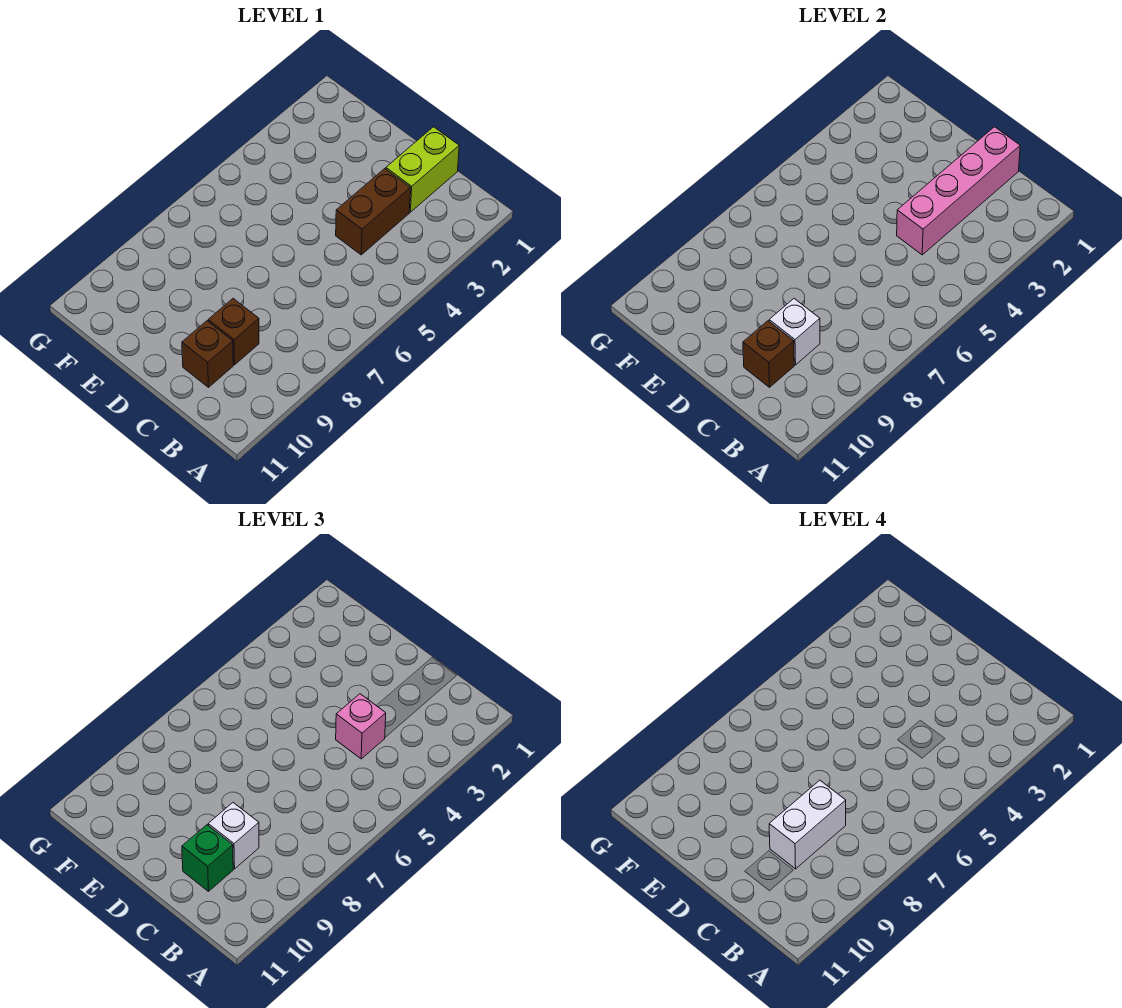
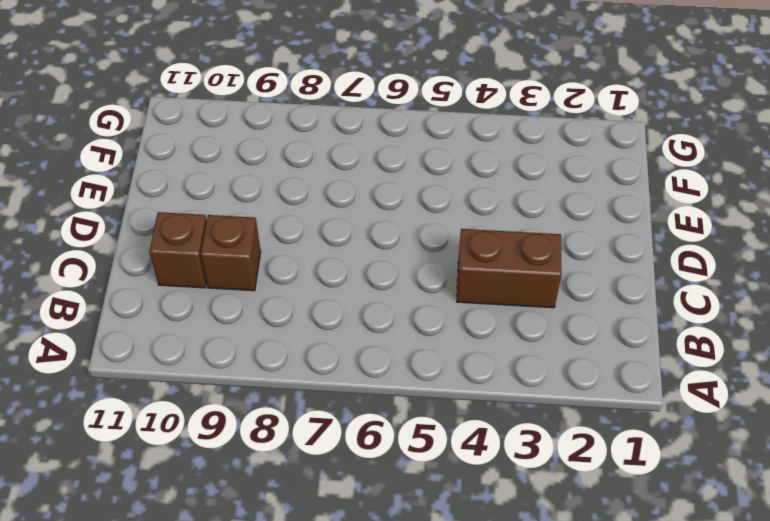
none -> lime brick C1:C2 level 1
none -> pink brick C1:C4 level 2

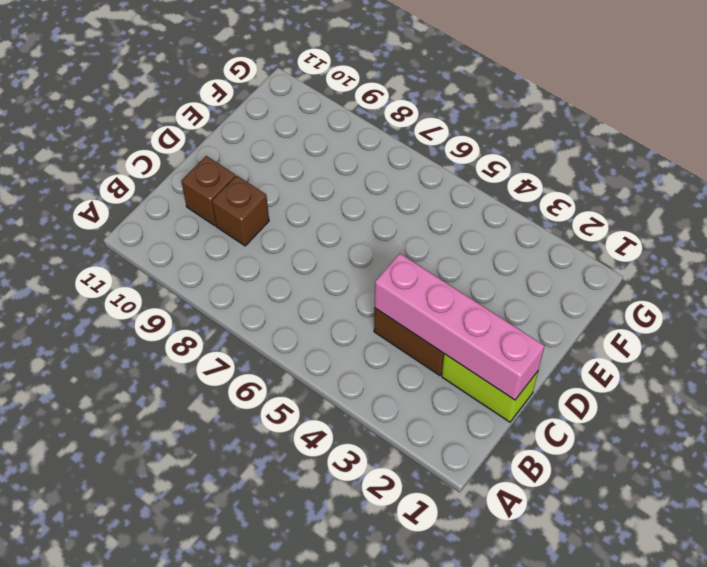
none -> white brick C9 level 2
none -> brown brick C10 level 2

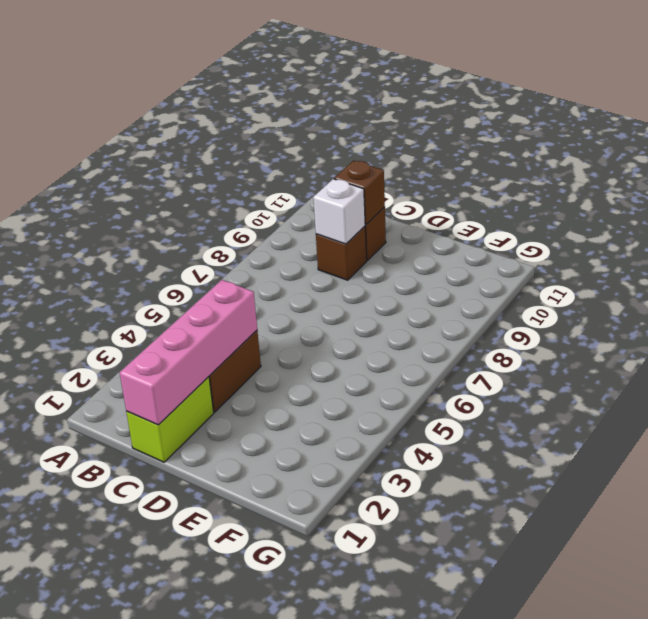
none -> pink brick C4 level 3
none -> white brick C9 level 3

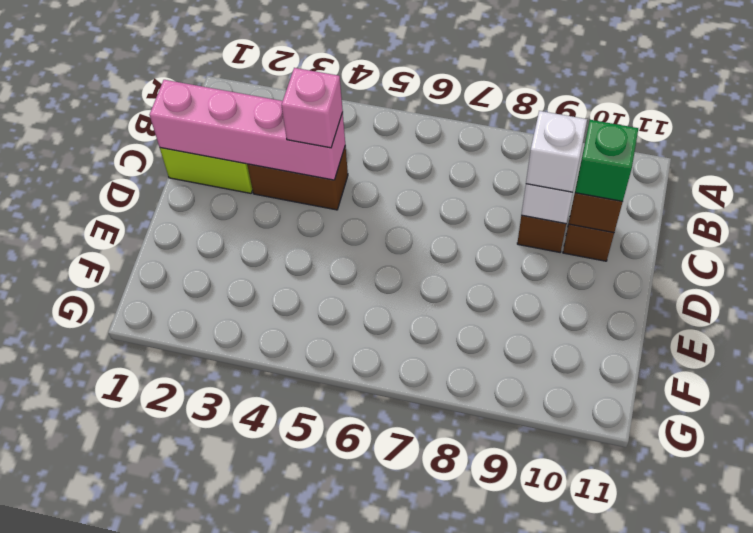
none -> white brick C8:C9 level 4

